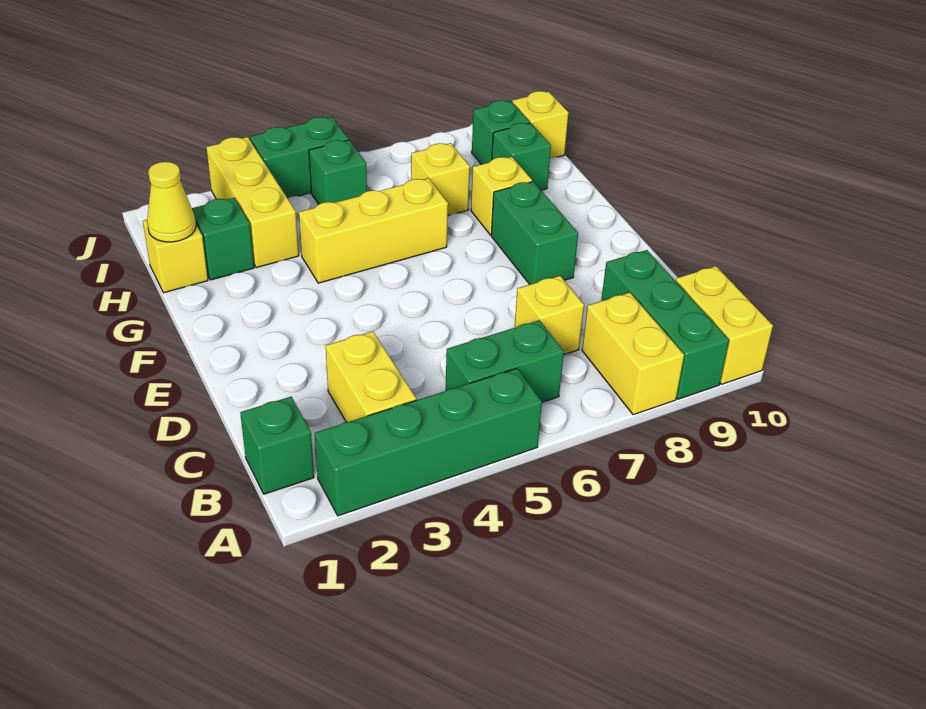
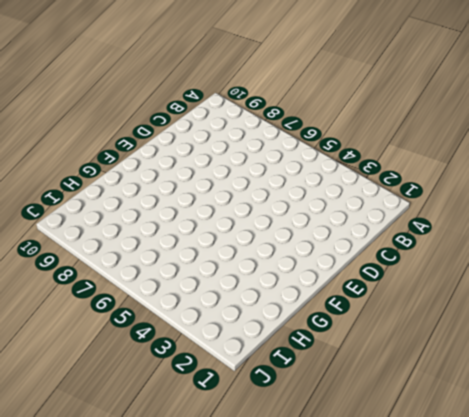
none -> green brick A2:A5 level 1
none -> yellow brick A8:B8 level 1
none -> green brick A9:C9 level 1

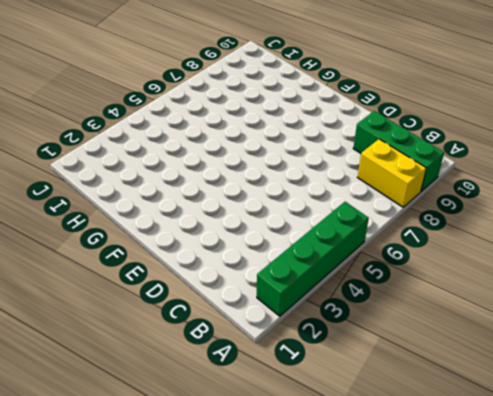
none -> yellow brick A10:B10 level 1
none -> green brick B1 level 1
none -> yellow brick B3:C3 level 1

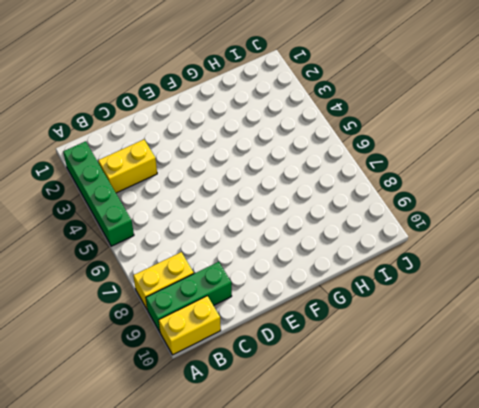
none -> green brick B1 level 1
none -> green brick B5:B6 level 1
none -> yellow brick C7 level 1

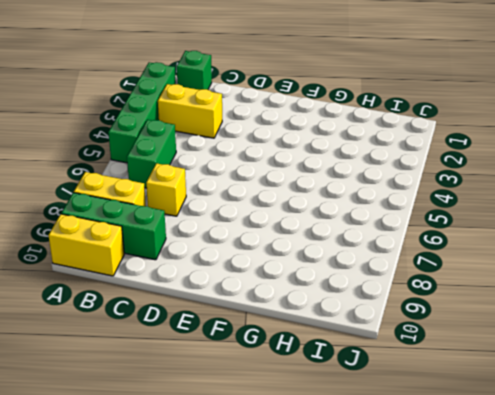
none -> green brick E8:F8 level 1
none -> yellow brick G4:G6 level 1
none -> yellow brick G8 level 1

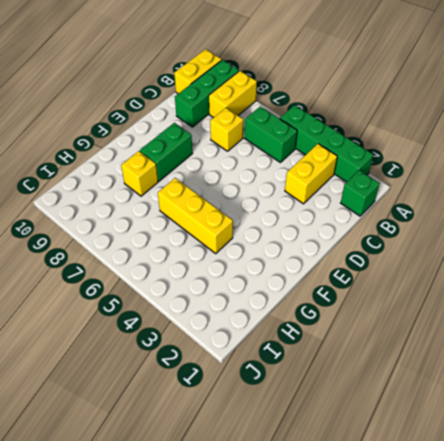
none -> yellow brick H1 level 1
none -> green brick H2 level 1
none -> yellow brick H3:J3 level 1

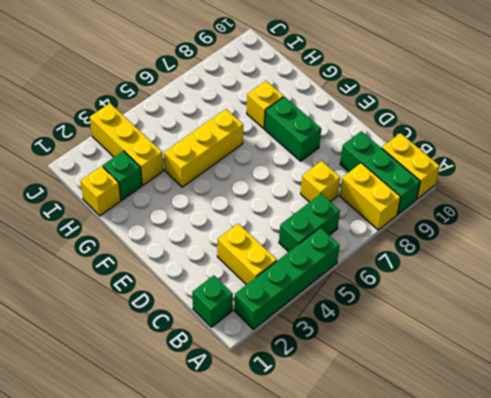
none -> yellow brick H7 level 1
none -> green brick H9 level 1
none -> green brick I5 level 1

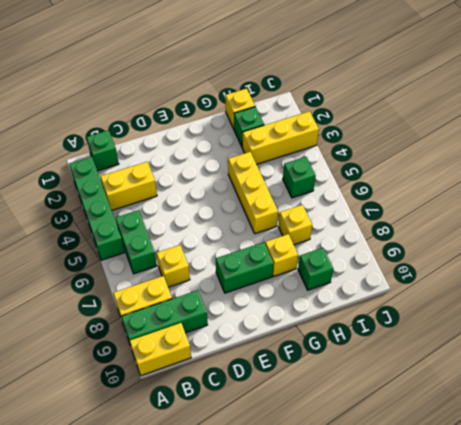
none -> green brick I9 level 1
none -> yellow brick I10 level 1
none -> green brick J4:J5 level 1

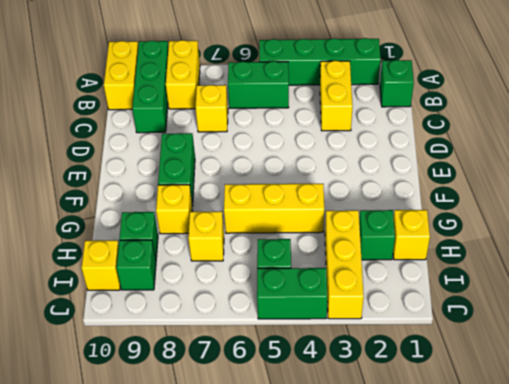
none -> yellow cone H1 level 2

